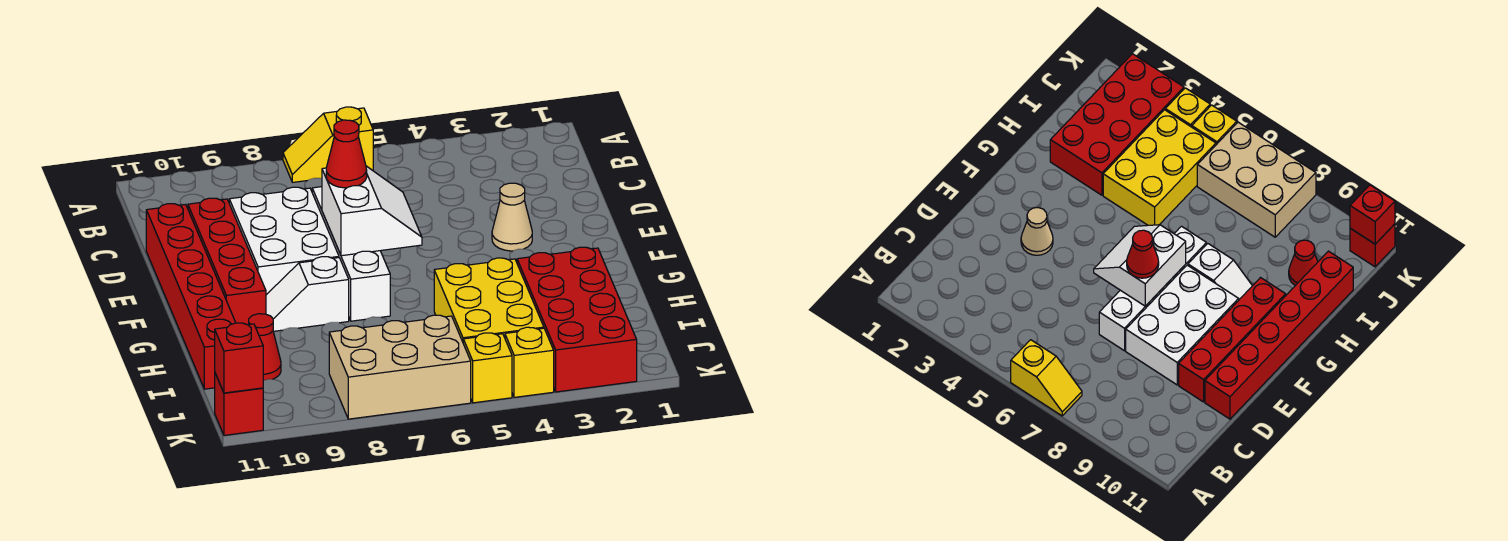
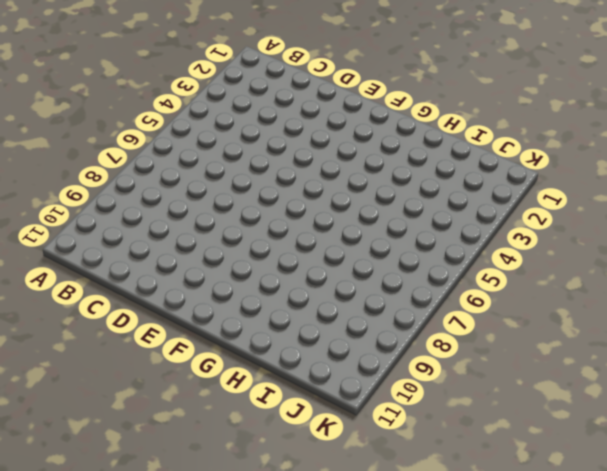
none -> yellow slope A6:A7 level 1 top 6
none -> white brick D7:G7 level 1
none -> white brick D8:F9 level 1

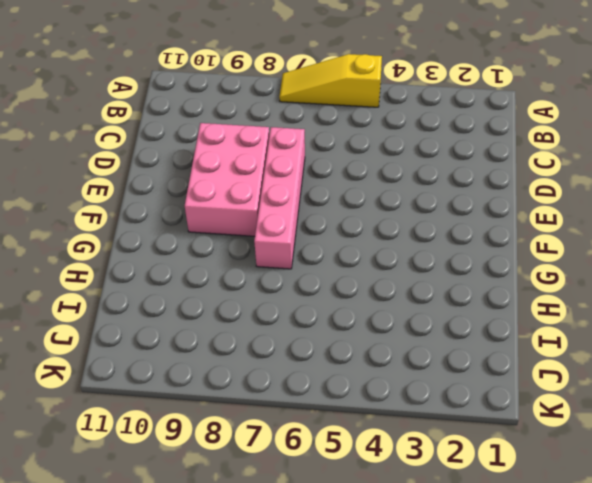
yellow slope A5:A7 level 1 top 5 -> yellow slope A6:A7 level 1 top 6
pink brick D7:G7 level 1 -> white brick D7:G7 level 1
pink brick D8:F9 level 1 -> white brick D8:F9 level 1
none -> red brick D10:G10 level 1
none -> red brick D11:I11 level 1
none -> tan cone E3 level 1

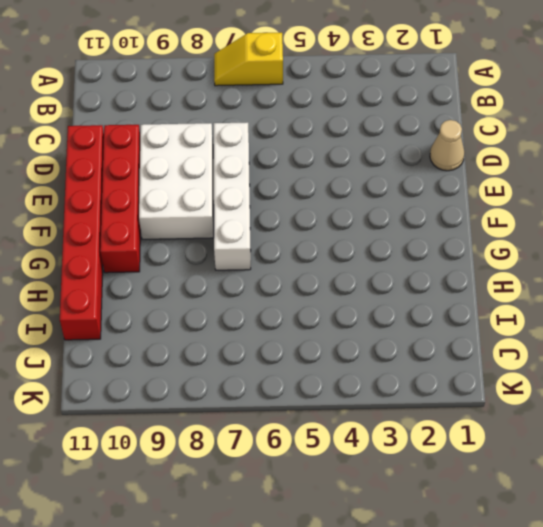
tan cone D1 level 1 -> tan cone E3 level 1
none -> white slope G8:G9 level 1 top 8
none -> red brick H2:K3 level 1
none -> yellow brick H4:J5 level 1

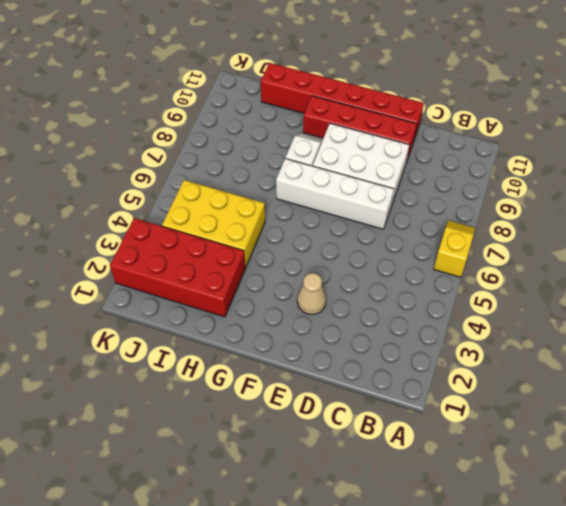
none -> red cone I10 level 1
none -> tan brick J6:K8 level 1
none -> yellow brick K4 level 1

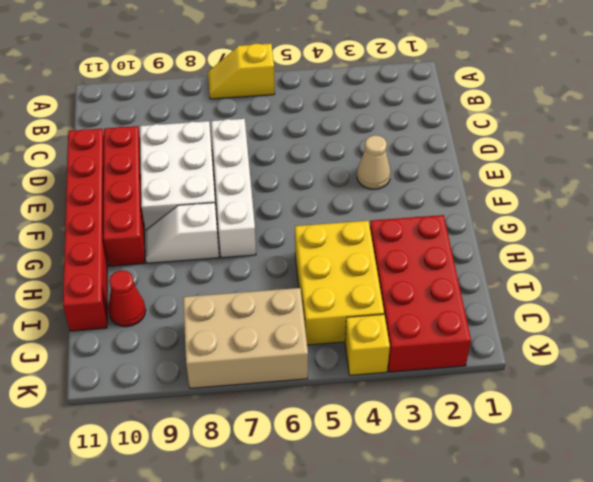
none -> yellow brick K5 level 1
none -> red brick K11 level 1
none -> white slope E6:F7 level 2 top 7

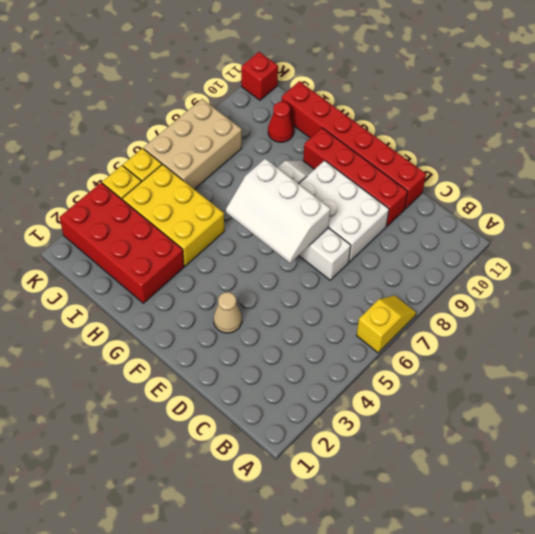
white slope E6:G7 level 2 top 7 -> white slope E6:F7 level 2 top 7
none -> red brick K11 level 2
none -> red cone E7 level 3

